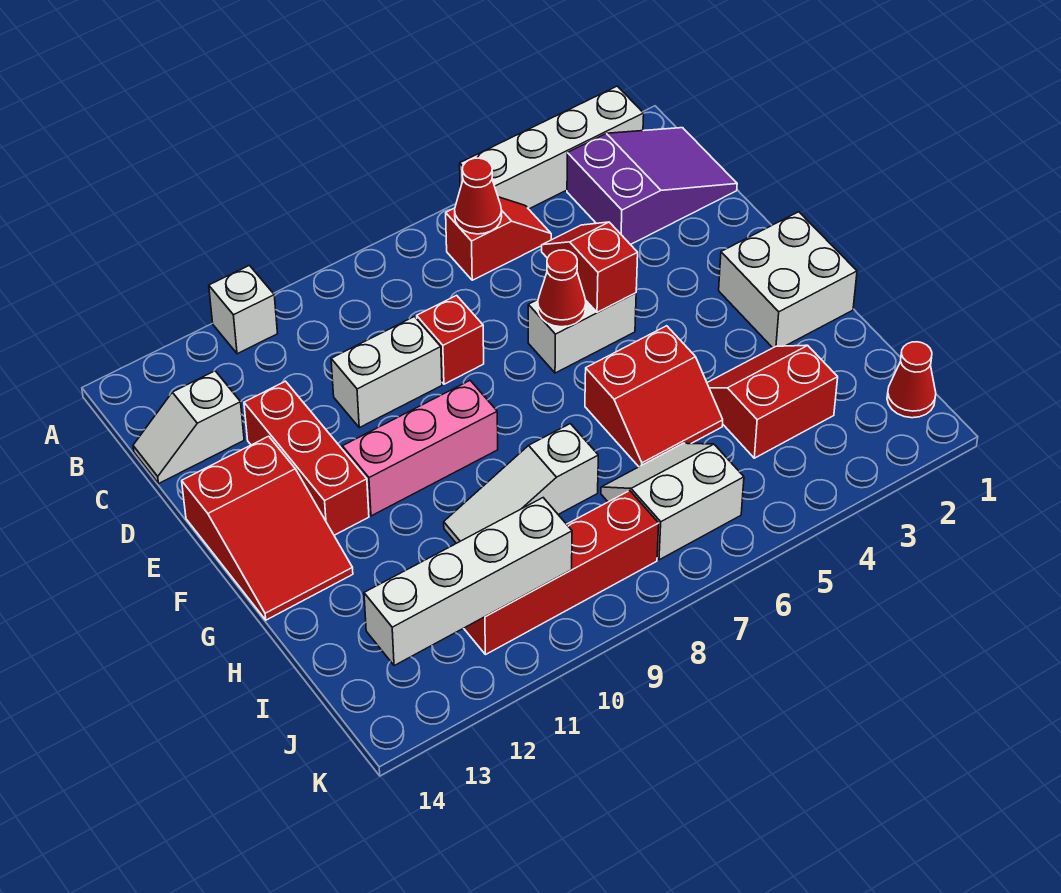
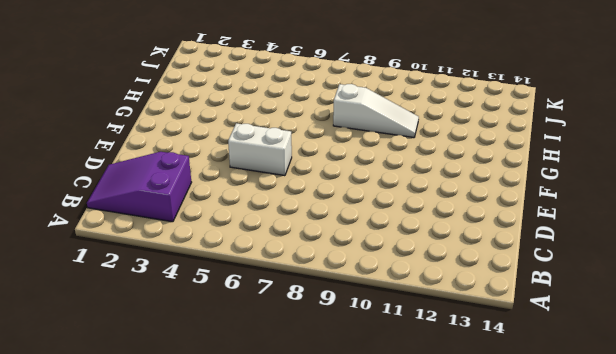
none -> white brick A2:A5 level 1
none -> white brick A11 level 1
none -> red slope B5:B6 level 1 top 6

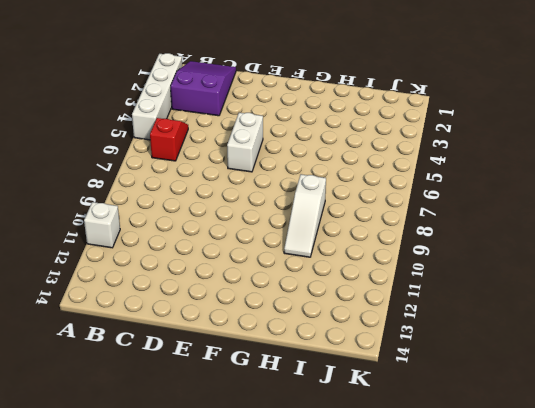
none -> white slope C13:C14 level 1 top 13
none -> red brick D8 level 1
none -> white brick D9:D10 level 1

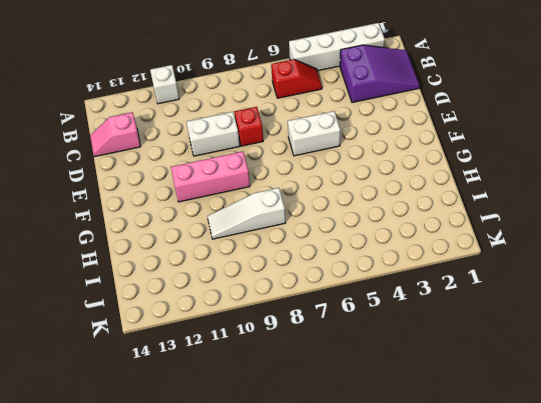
pink slope C13:C14 level 1 top 13 -> white slope C13:C14 level 1 top 13
none -> red brick D12:F12 level 1
none -> red slope E13:G14 level 1 top E
none -> white brick F1:G2 level 1

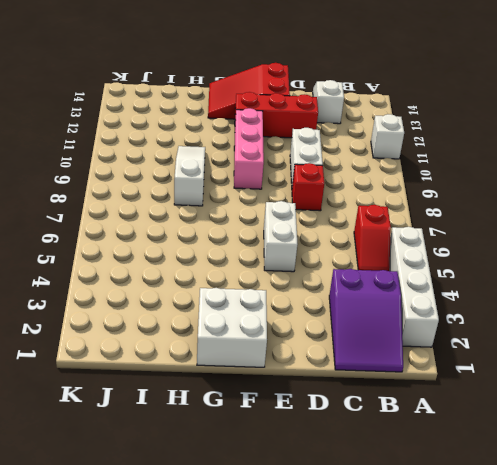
none -> red slope G5:H6 level 1 top G
none -> red slope H3:I4 level 1 top I
none -> white slope I6:J7 level 1 top J

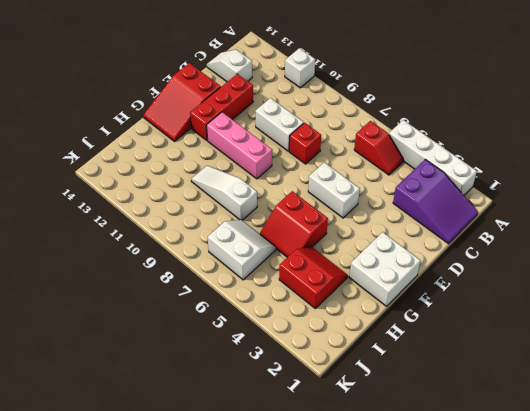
none -> red cone J1 level 1
none -> red brick J8:J11 level 1
none -> red cone B6 level 2

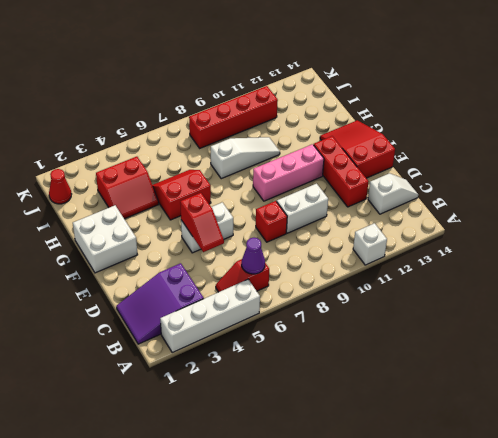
purple cone B6 level 2 -> red cone B6 level 2
none -> white slope I6:J7 level 1 top J
none -> red cone E6 level 2
none -> white brick J10:J13 level 2

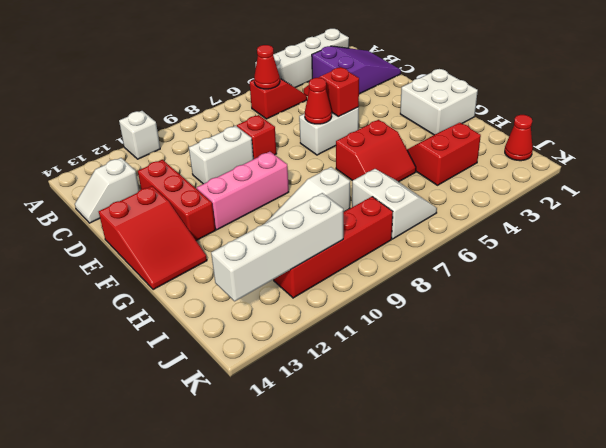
white slope I6:J7 level 1 top 7 -> white slope I6:J7 level 1 top J

